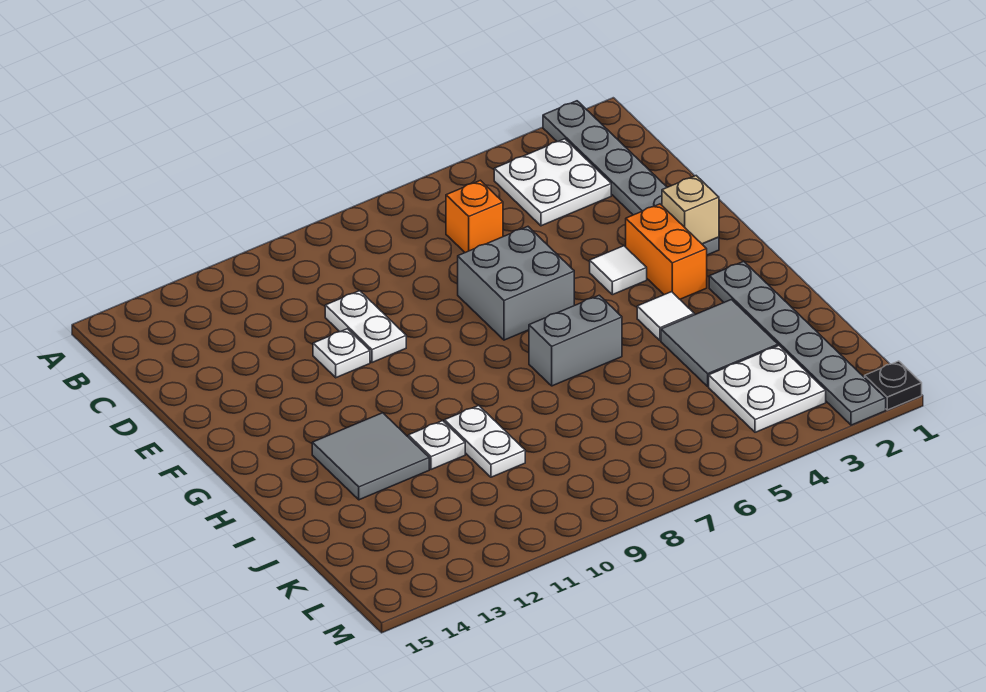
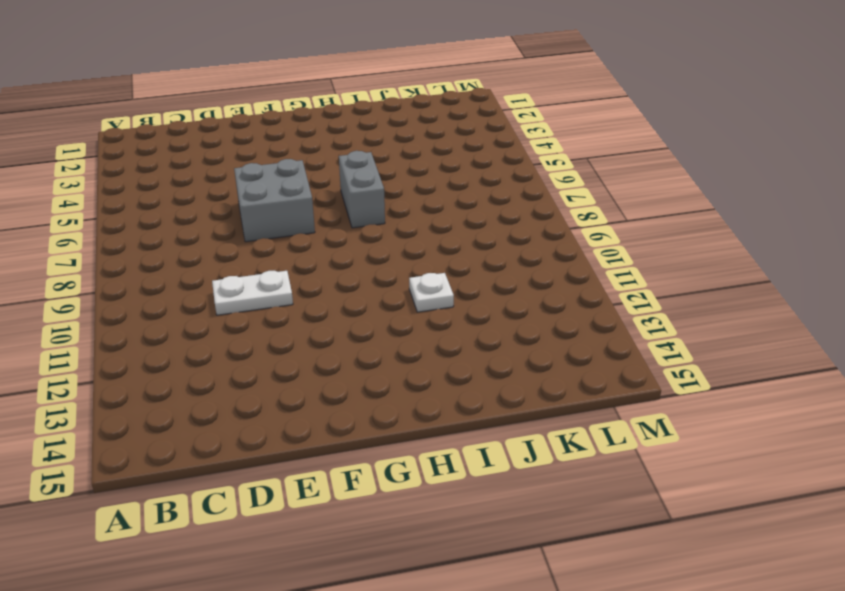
none -> grey plate A2:F2 level 1
none -> white plate B3:C4 level 1
none -> orange brick C6 level 1

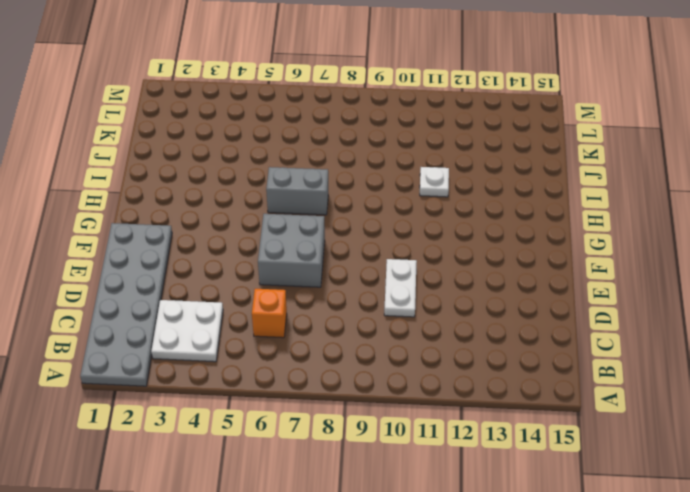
grey plate A1:F2 level 1 -> grey plate A2:F2 level 1
none -> white plate E11 level 1
none -> orange brick F3:G3 level 1
none -> white tile F4 level 1

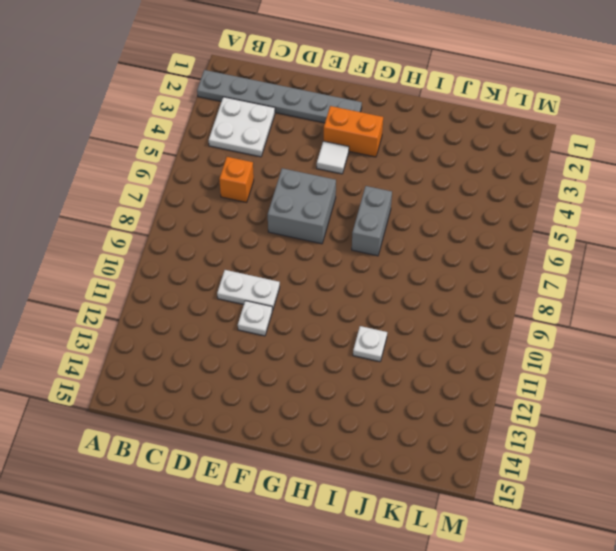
none -> grey plate H2:M2 level 1
none -> white tile H4 level 1
none -> grey tile H12:I13 level 1

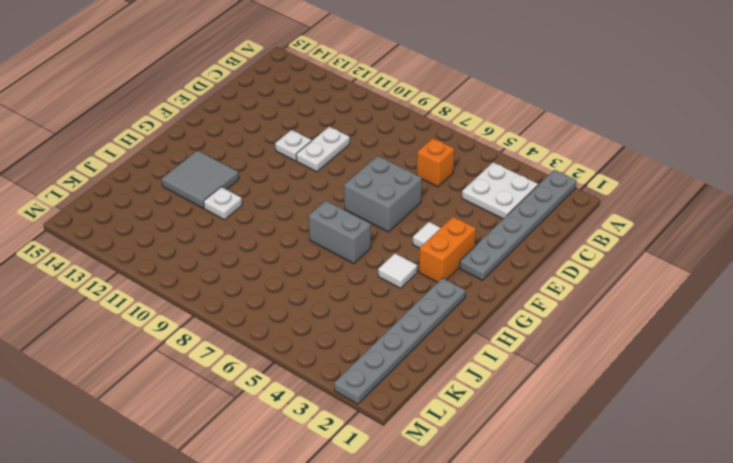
none -> grey tile I3:J4 level 1
none -> white plate I10:J10 level 1
none -> white plate K3:L4 level 1

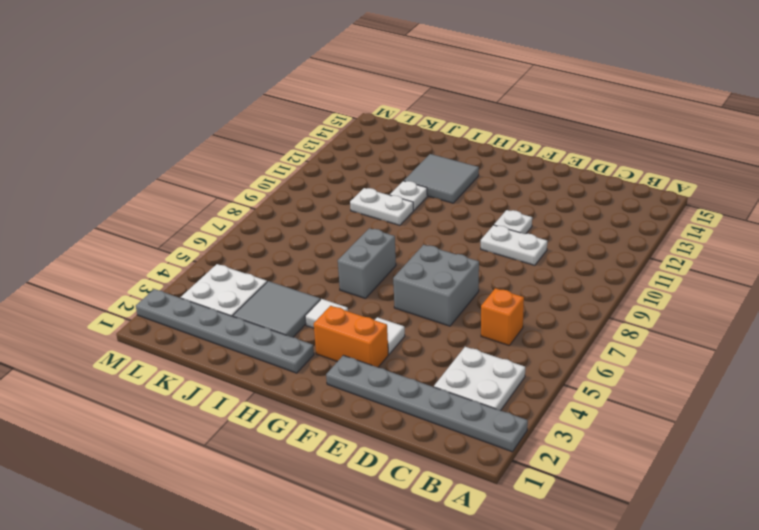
none -> black plate M1 level 1
none -> tan brick F2 level 2

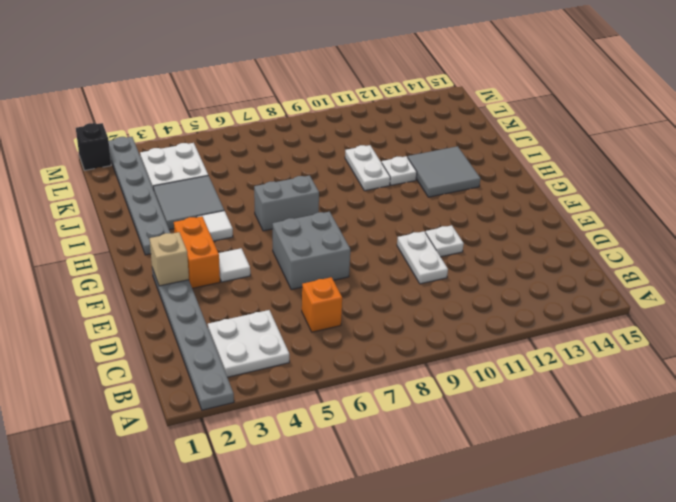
black brick M1 level 1 -> black plate M1 level 1

